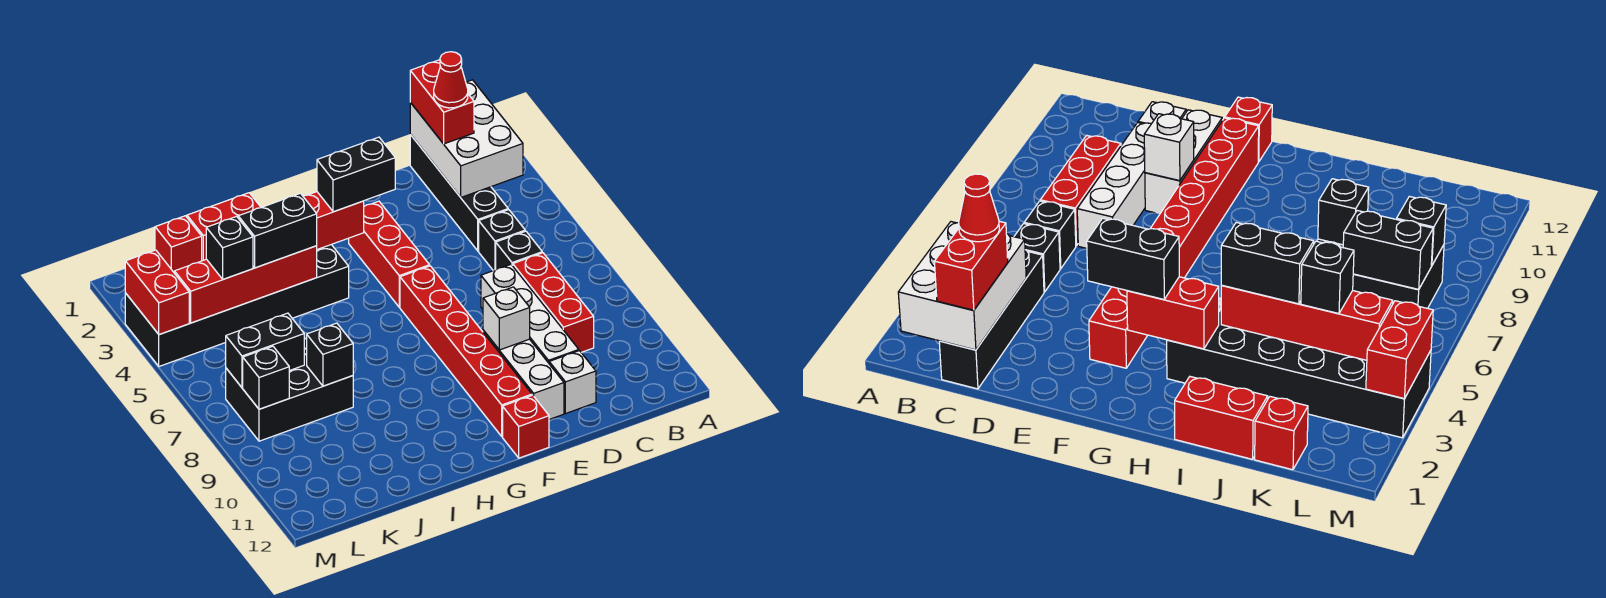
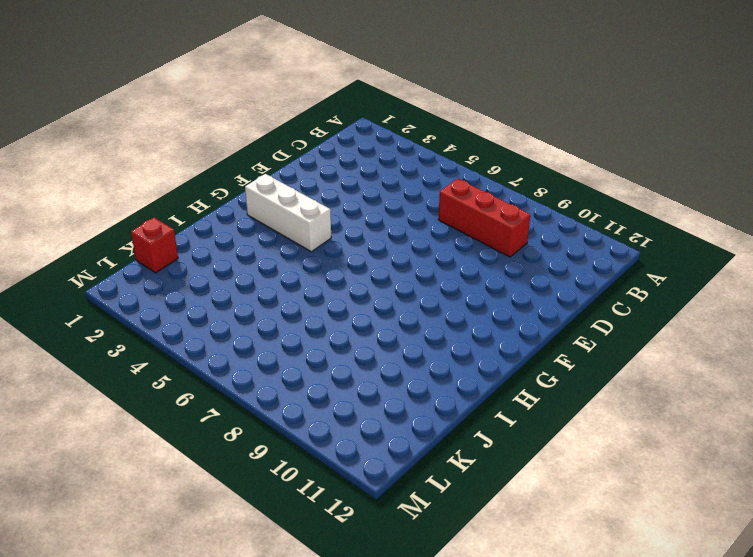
white brick G2:G4 level 1 -> white brick E9:E11 level 1
none -> black brick C1:C4 level 1
none -> black brick C5 level 1
none -> black brick C6 level 1

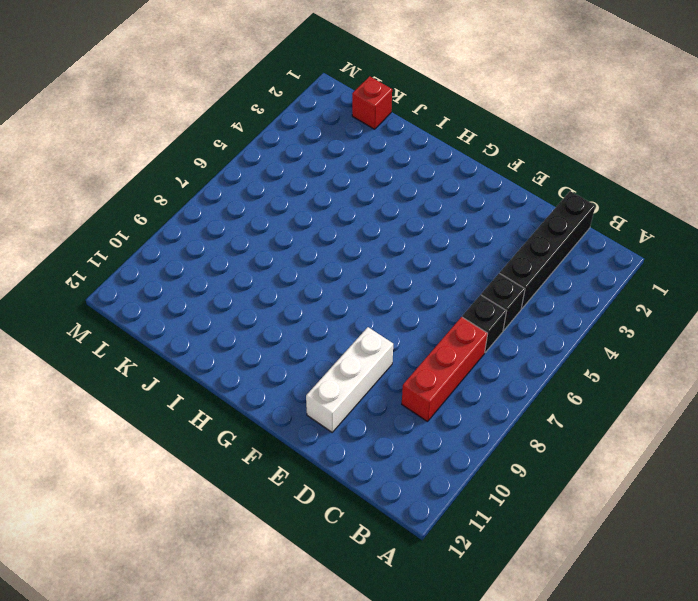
none -> white brick D7:D10 level 1
none -> white brick D11 level 1
none -> red brick F3:F5 level 1

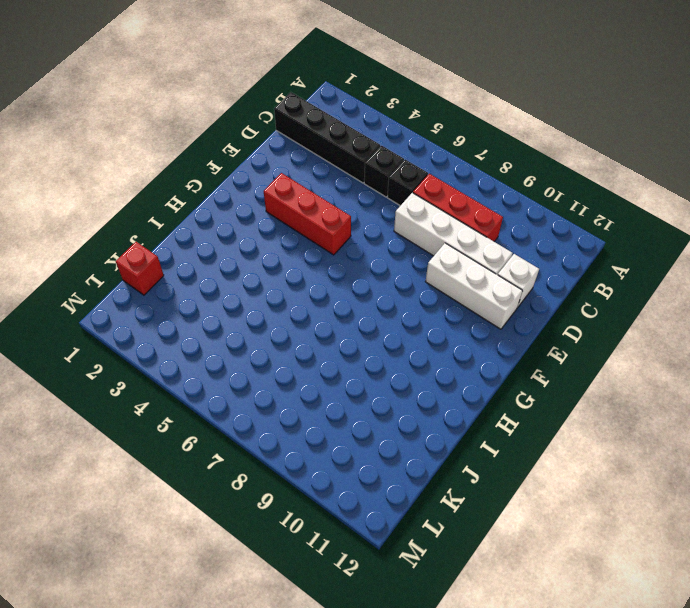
none -> red brick F6:F11 level 1
none -> red brick F12 level 1
none -> black brick H3:M4 level 1

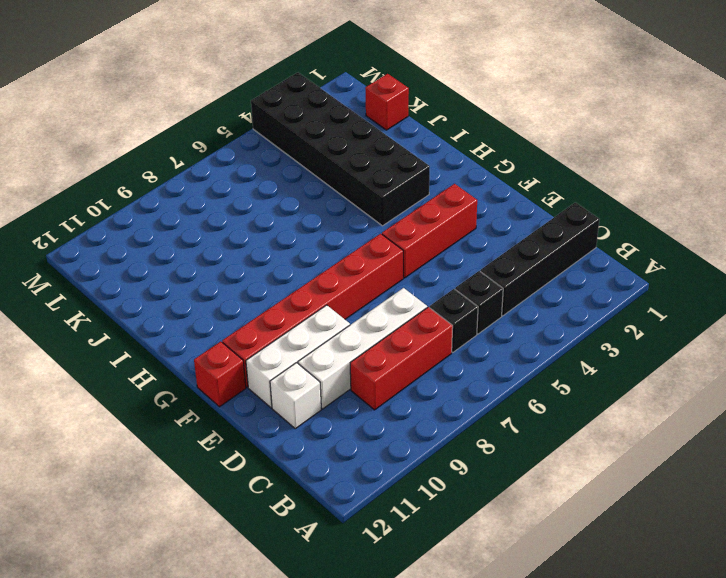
none -> red brick I1:J1 level 1
none -> black brick J7:L8 level 1
none -> white brick B1:C3 level 2

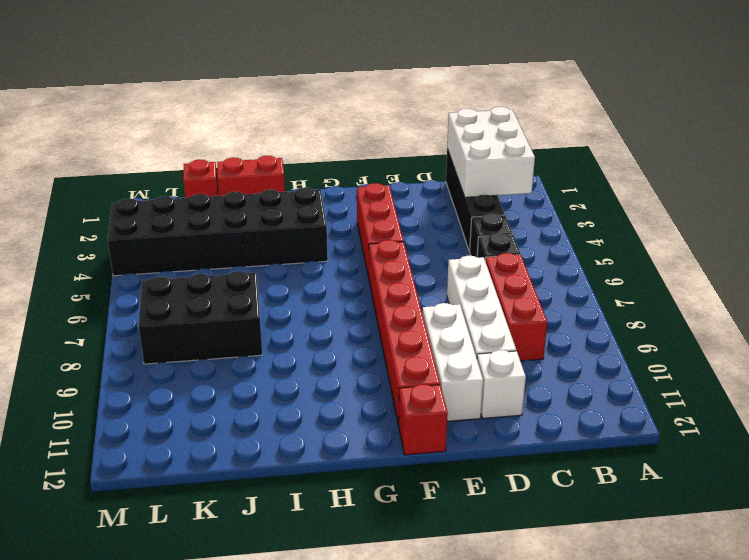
none -> white brick E9 level 2
none -> red brick G3:H3 level 2
none -> red brick I4:L4 level 2

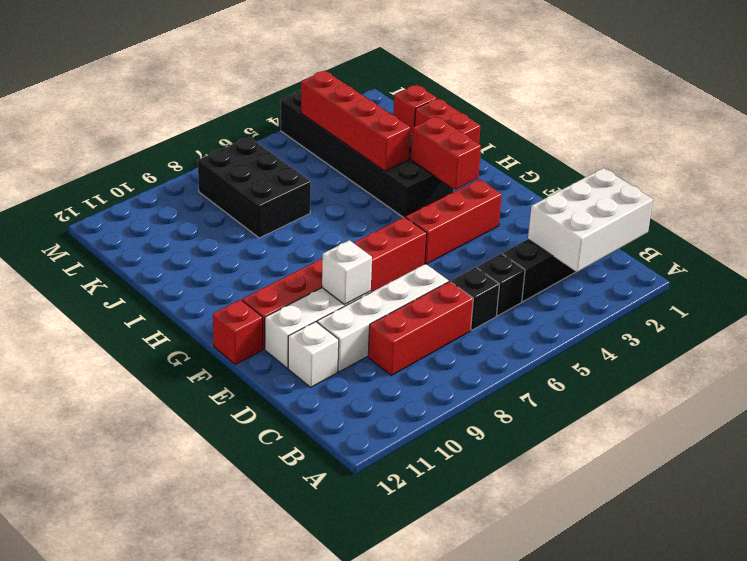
none -> black brick J8 level 2
none -> black brick K7:L7 level 2
none -> black brick L8 level 2

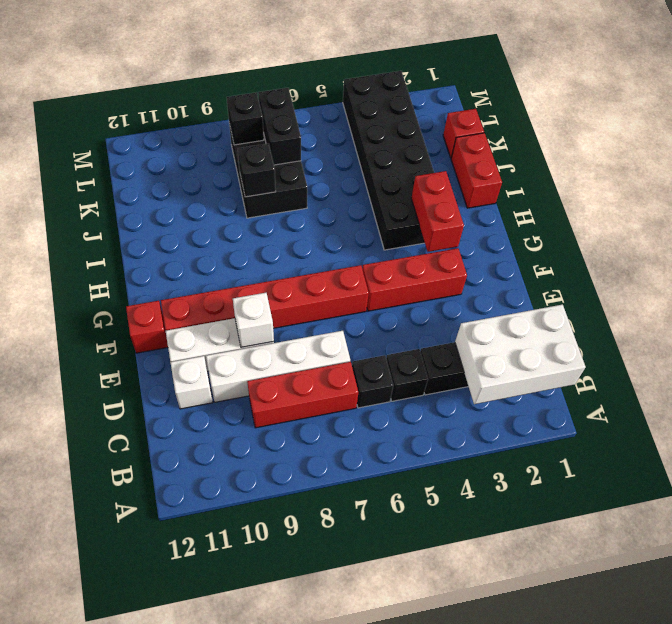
none -> red brick I4:L4 level 2
none -> red brick M3:M4 level 2
none -> red brick C1:C2 level 3

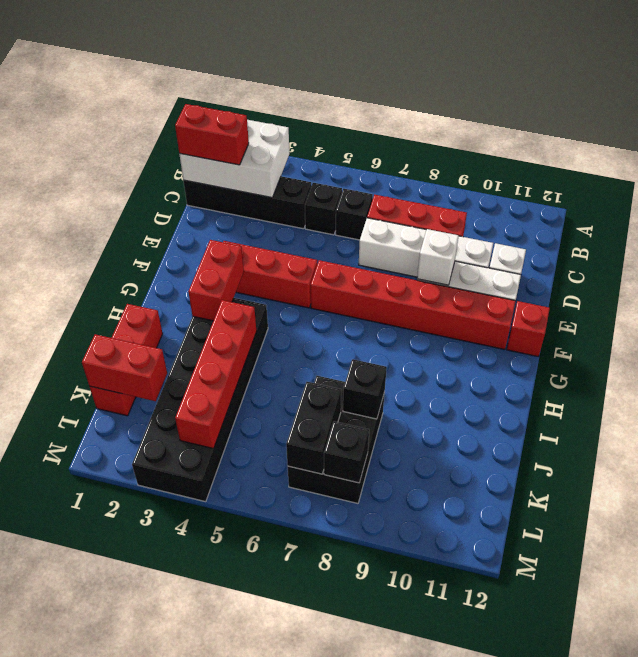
red brick K1:K2 level 2 -> red brick M3:M4 level 2
none -> black brick F3:G3 level 3
none -> black brick I4:J4 level 3
none -> black brick K4 level 3

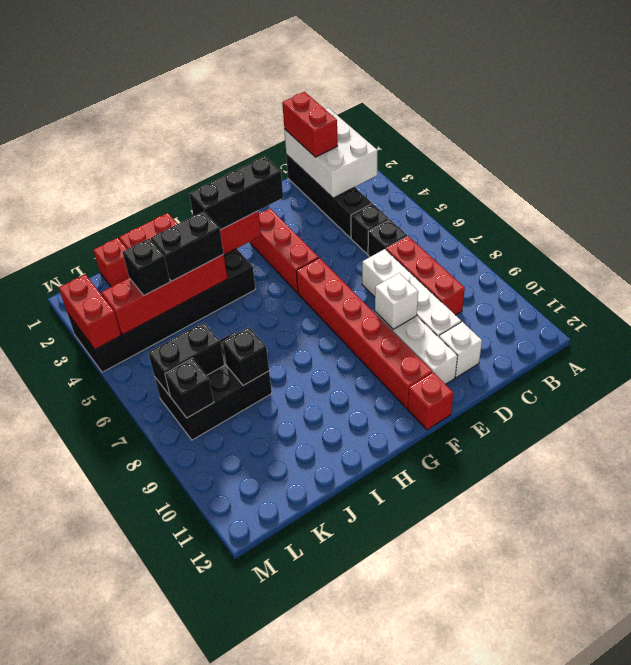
black brick F3:H3 level 3 -> black brick F3:G3 level 3
none -> red cone C2 level 4

